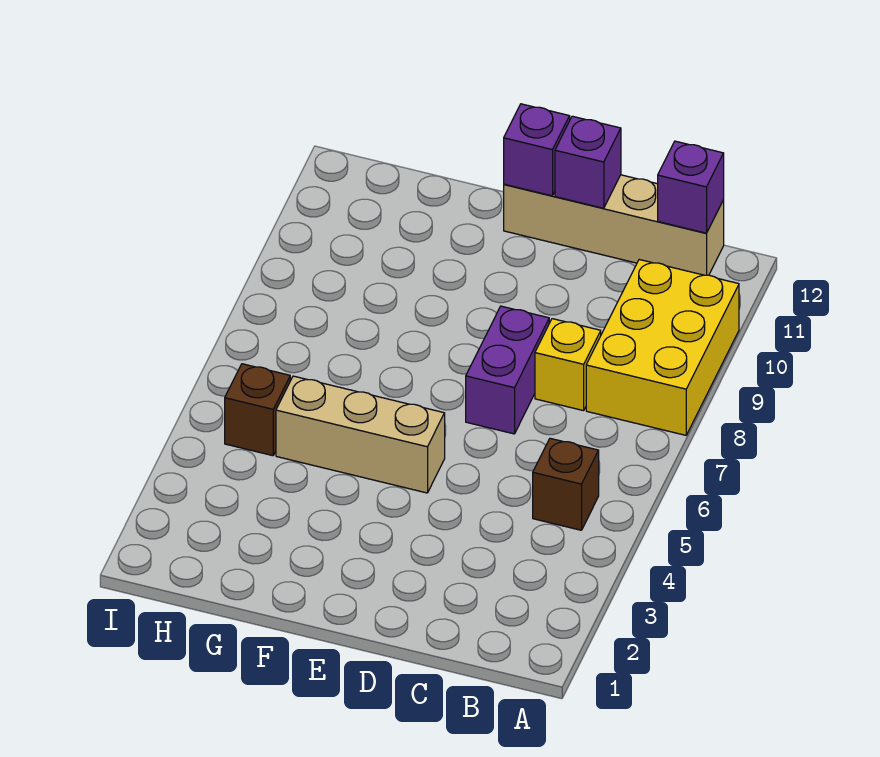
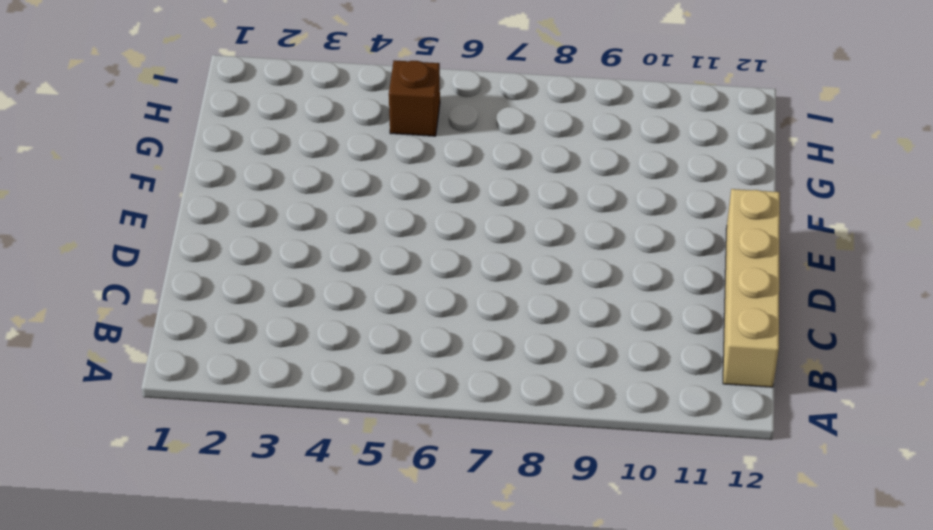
none -> yellow brick A8:B10 level 1
none -> brown brick B5 level 1

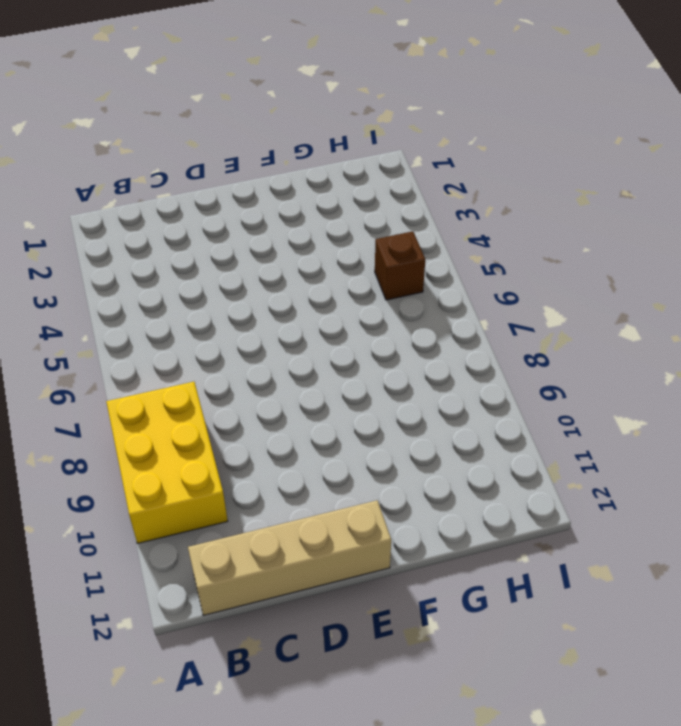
none -> brown brick B5 level 1
none -> yellow brick C8 level 1

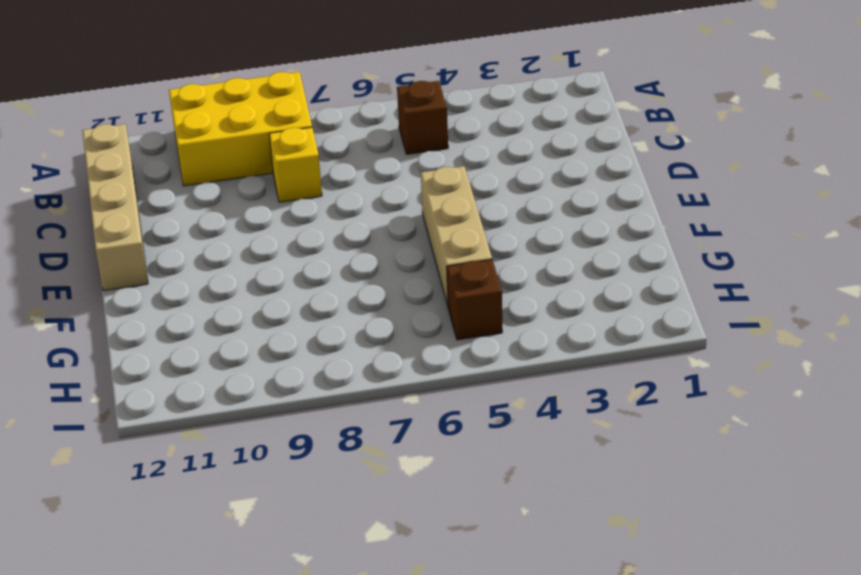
none -> purple brick D7:D8 level 1
none -> purple brick B12 level 2

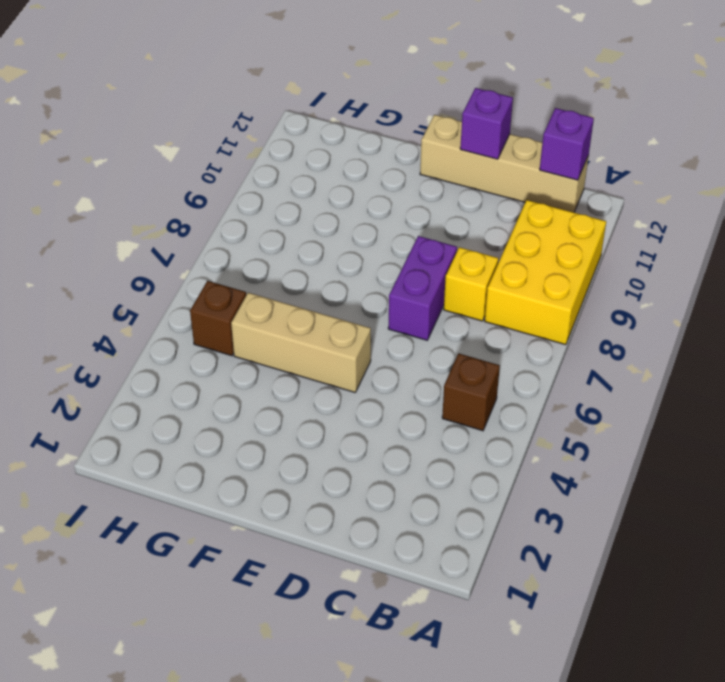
none -> purple brick E12 level 2

